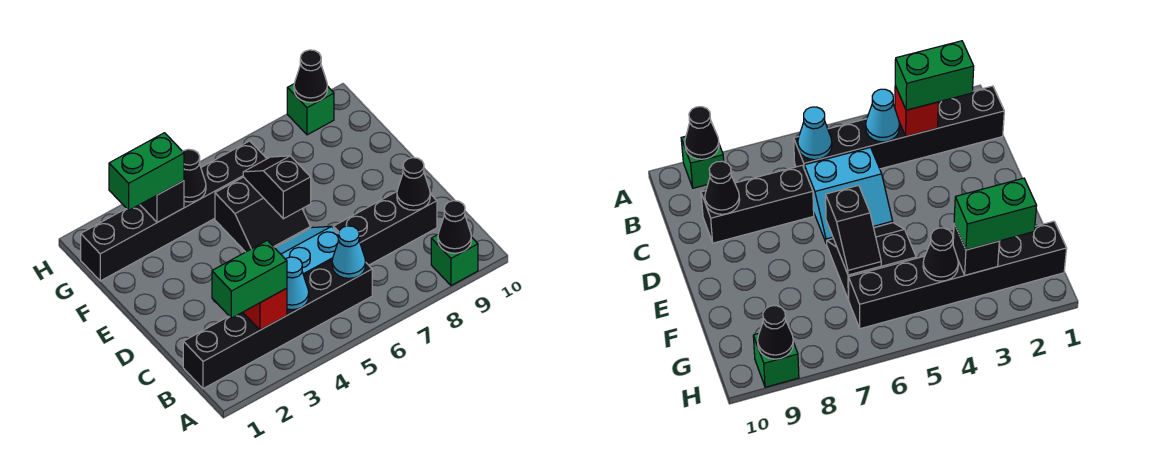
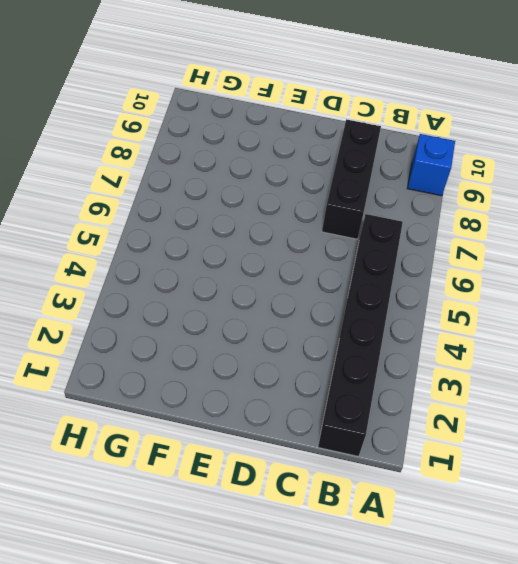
blue brick A9 level 1 -> green brick A9 level 1
none -> cyan slope C5:D6 level 1 top C
none -> black slope E5:F6 level 1 top F
none -> black brick G1:G6 level 1

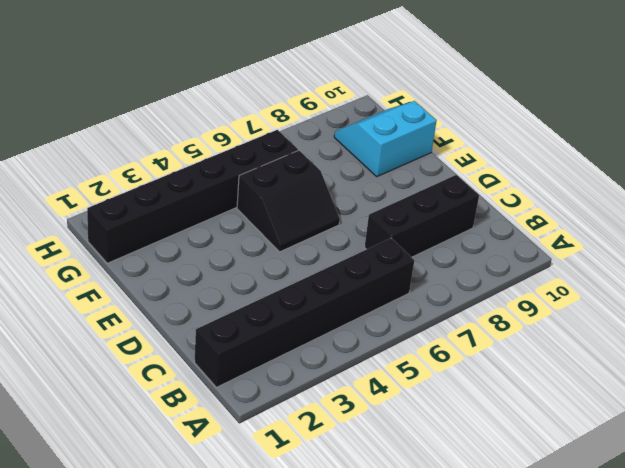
cyan slope F9:G10 level 1 top F -> cyan slope C5:D6 level 1 top C
none -> green brick A9 level 1
none -> green brick H9 level 1
none -> black cone A9 level 2

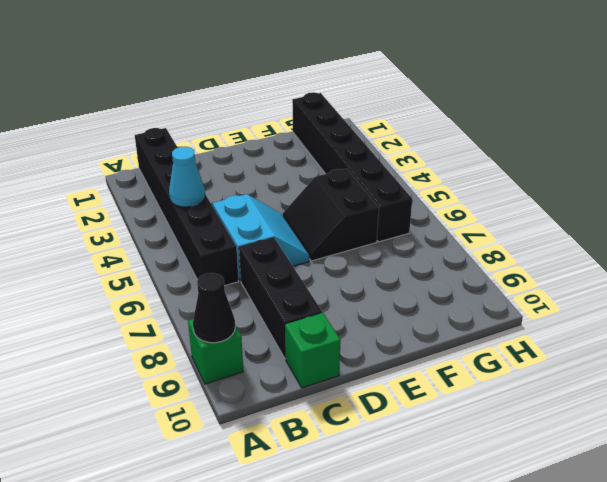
green brick C10 level 1 -> green brick H9 level 1
none -> red brick B3 level 2
none -> cyan cone B6 level 2
none -> black cone C9 level 2

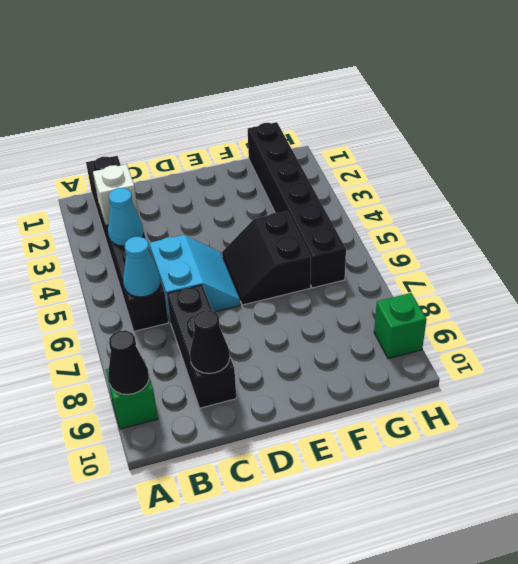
white brick B3 level 2 -> red brick B3 level 2
none -> black slope E6:F6 level 2 top E
none -> black brick G3 level 2
none -> black cone G4 level 2

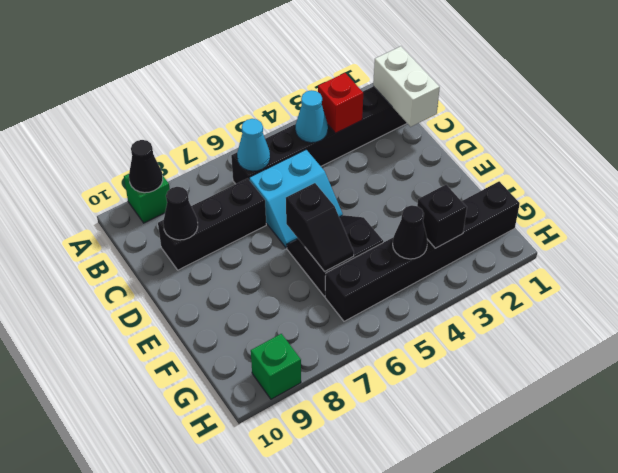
white brick B1:C1 level 2 -> none
none -> black cone H9 level 2
none -> green brick B2:B3 level 3
none -> green brick G2:G3 level 3

